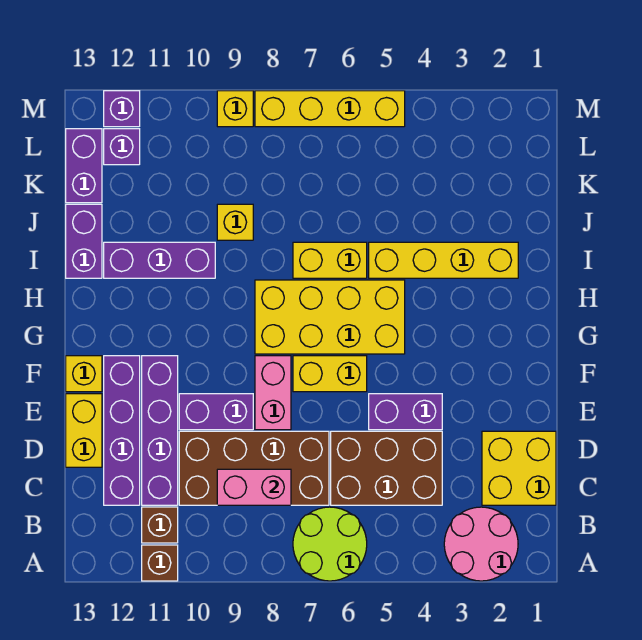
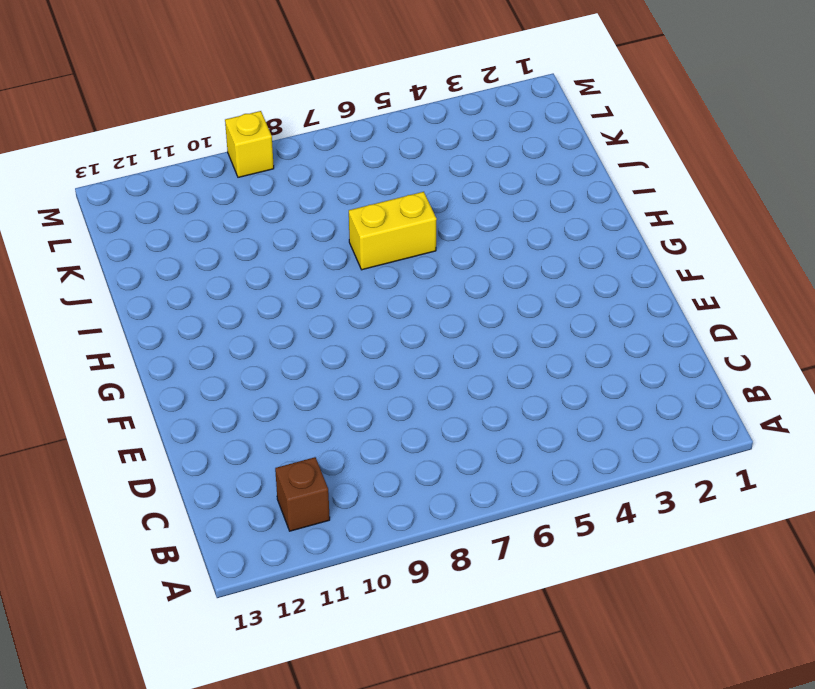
none -> pink round brick A2:B3 level 1
none -> lime round brick A6:B7 level 1
none -> brown brick A11 level 1

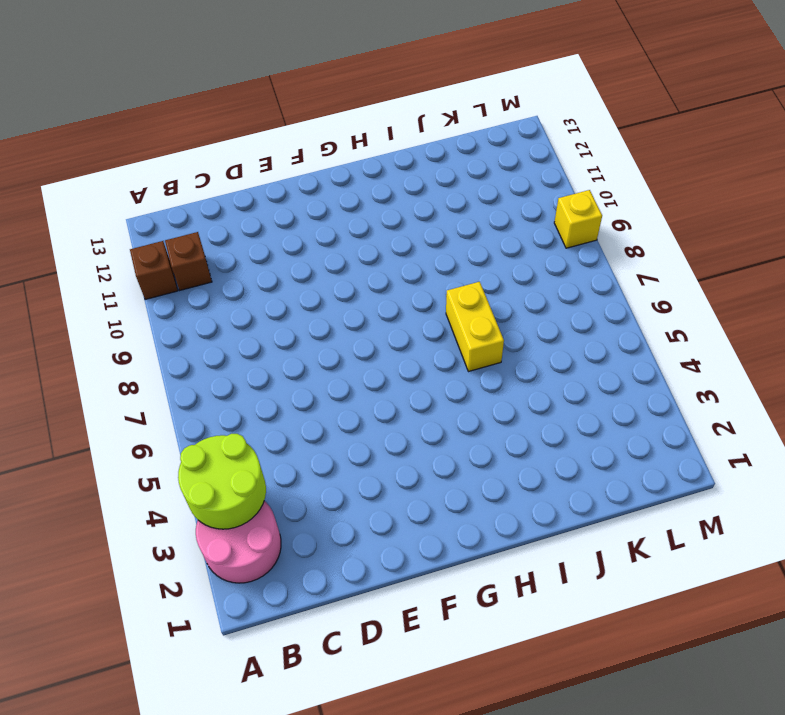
lime round brick A3:B4 level 2 -> lime round brick A6:B7 level 1
none -> yellow brick C1:D2 level 1
none -> brown brick C4:D6 level 1
none -> brown brick C7:D10 level 1

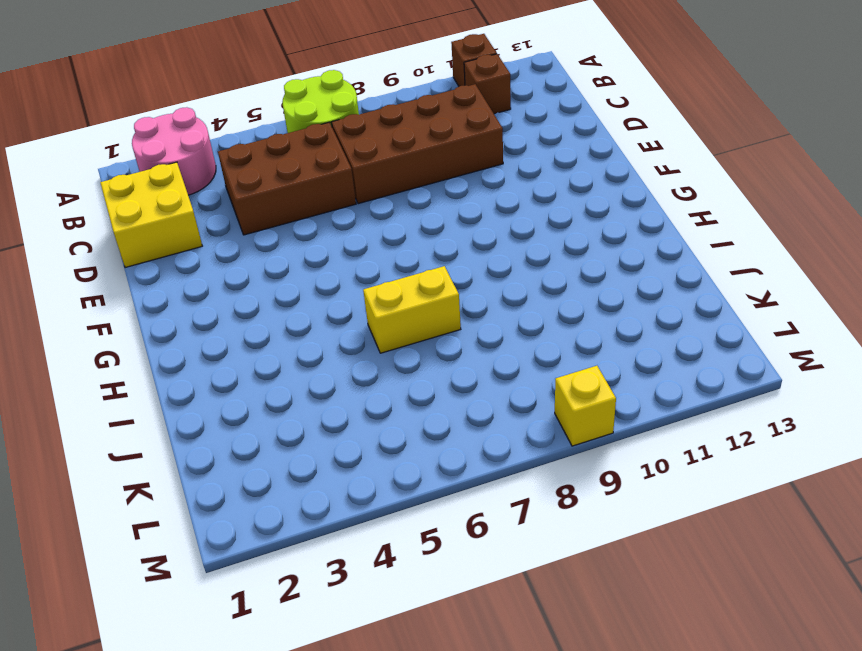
none -> purple brick C11:F11 level 1
none -> purple brick C12:F12 level 1
none -> yellow brick D13:E13 level 1

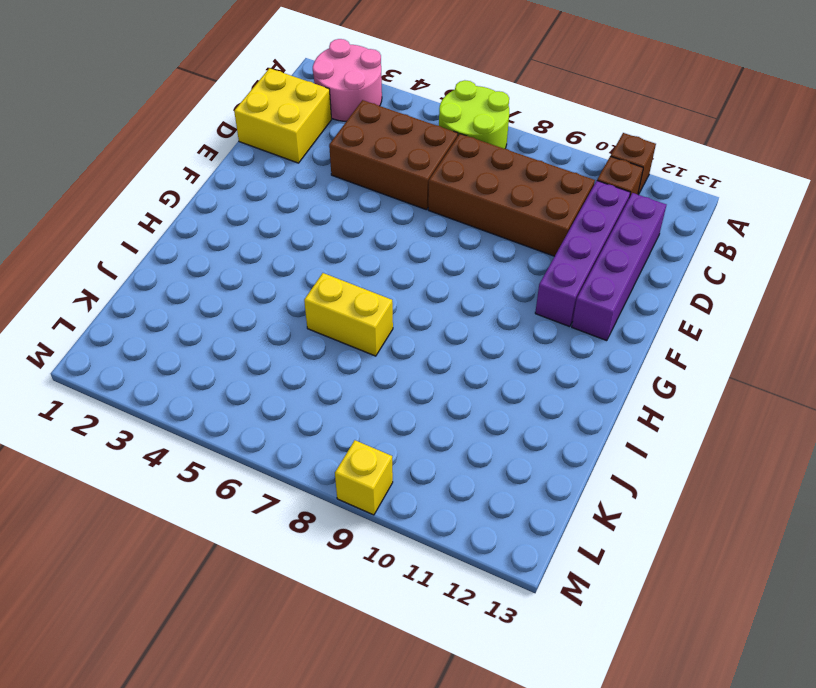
none -> yellow brick D13:E13 level 1
none -> purple brick E4:E5 level 1
none -> pink brick E8:F8 level 1

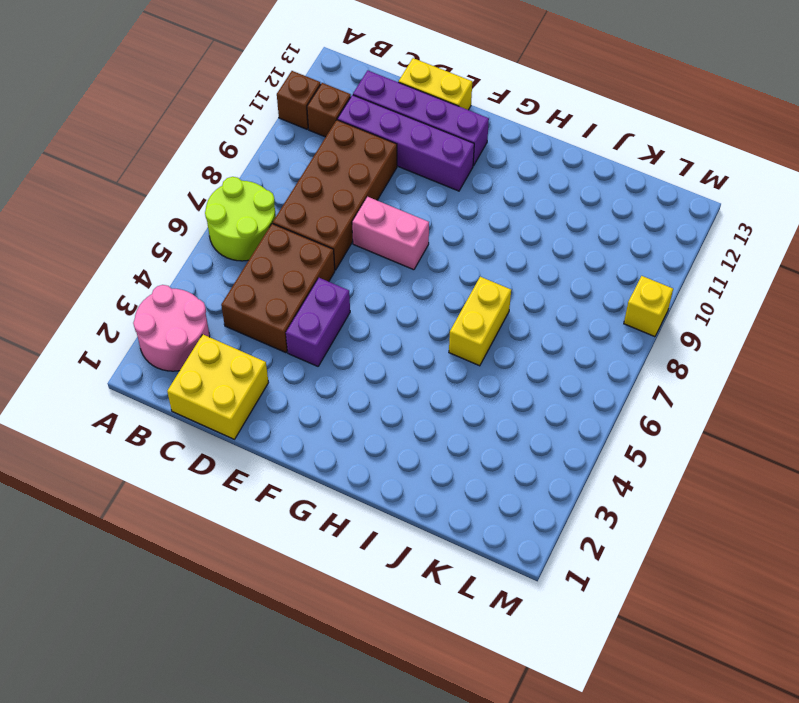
none -> purple brick E9:E10 level 1
none -> yellow brick F6:F7 level 1
none -> yellow brick F13 level 1

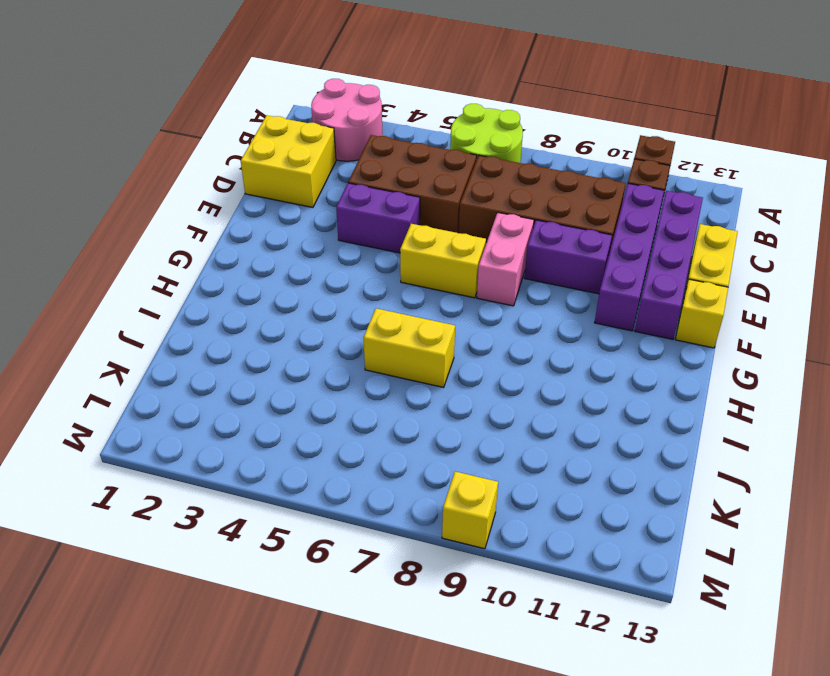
none -> yellow brick G5:H8 level 1
none -> yellow brick I2:I5 level 1
none -> purple brick I10:I12 level 1

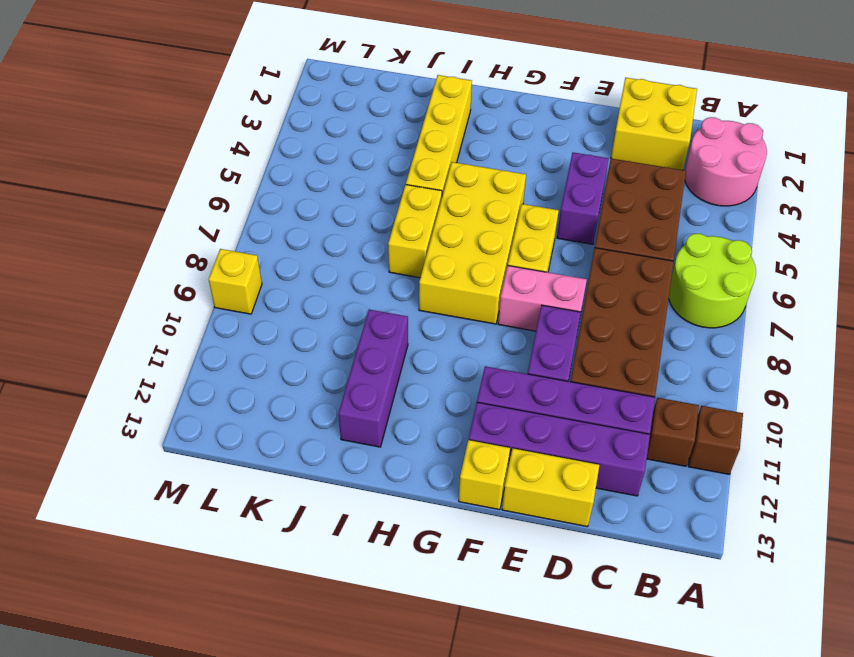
none -> purple brick I13:J13 level 1
none -> yellow brick J9 level 1
none -> purple brick K13:L13 level 1

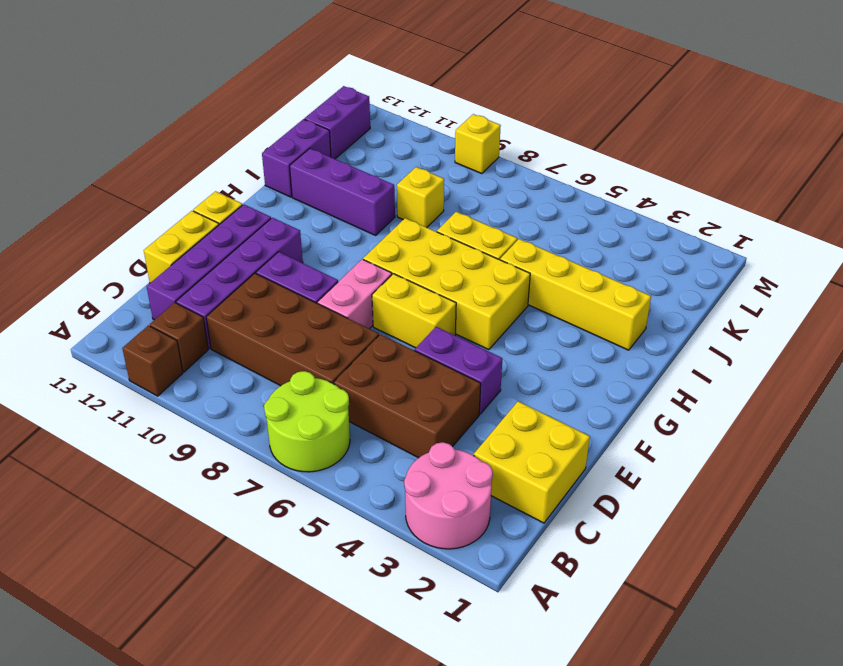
none -> purple brick L12 level 1
none -> yellow brick M5:M8 level 1
none -> purple brick M12 level 1

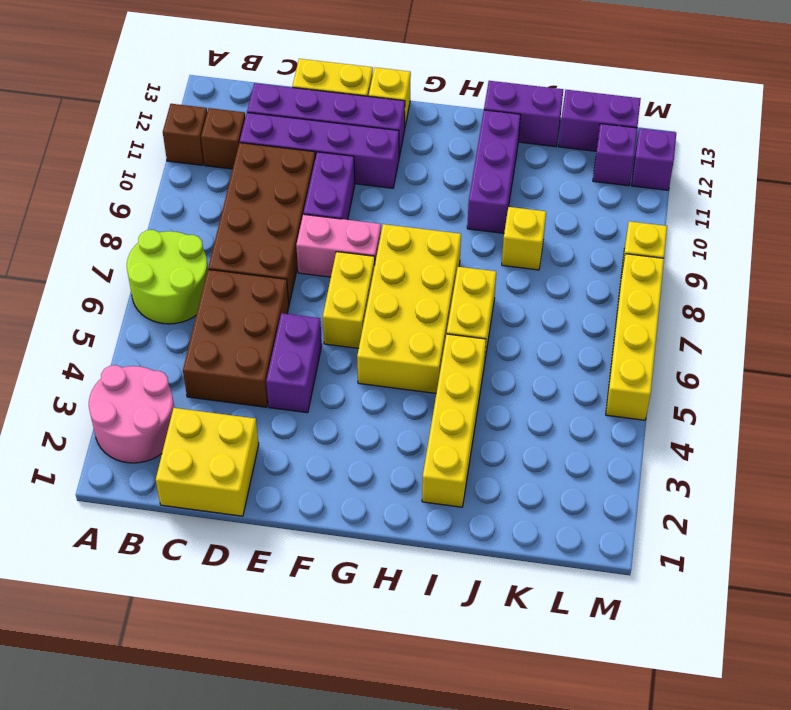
none -> pink brick C8:C9 level 2

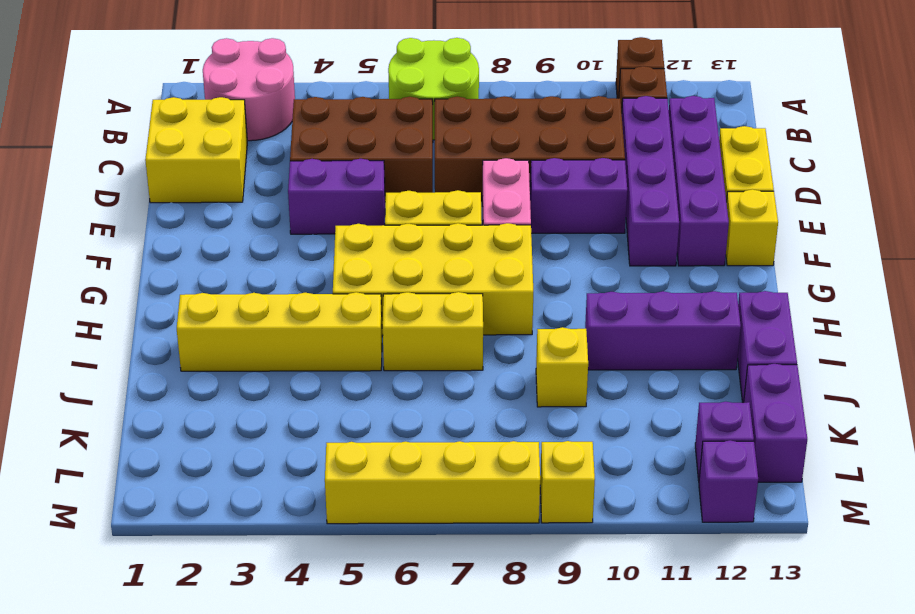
none -> pink brick C8:C9 level 2

